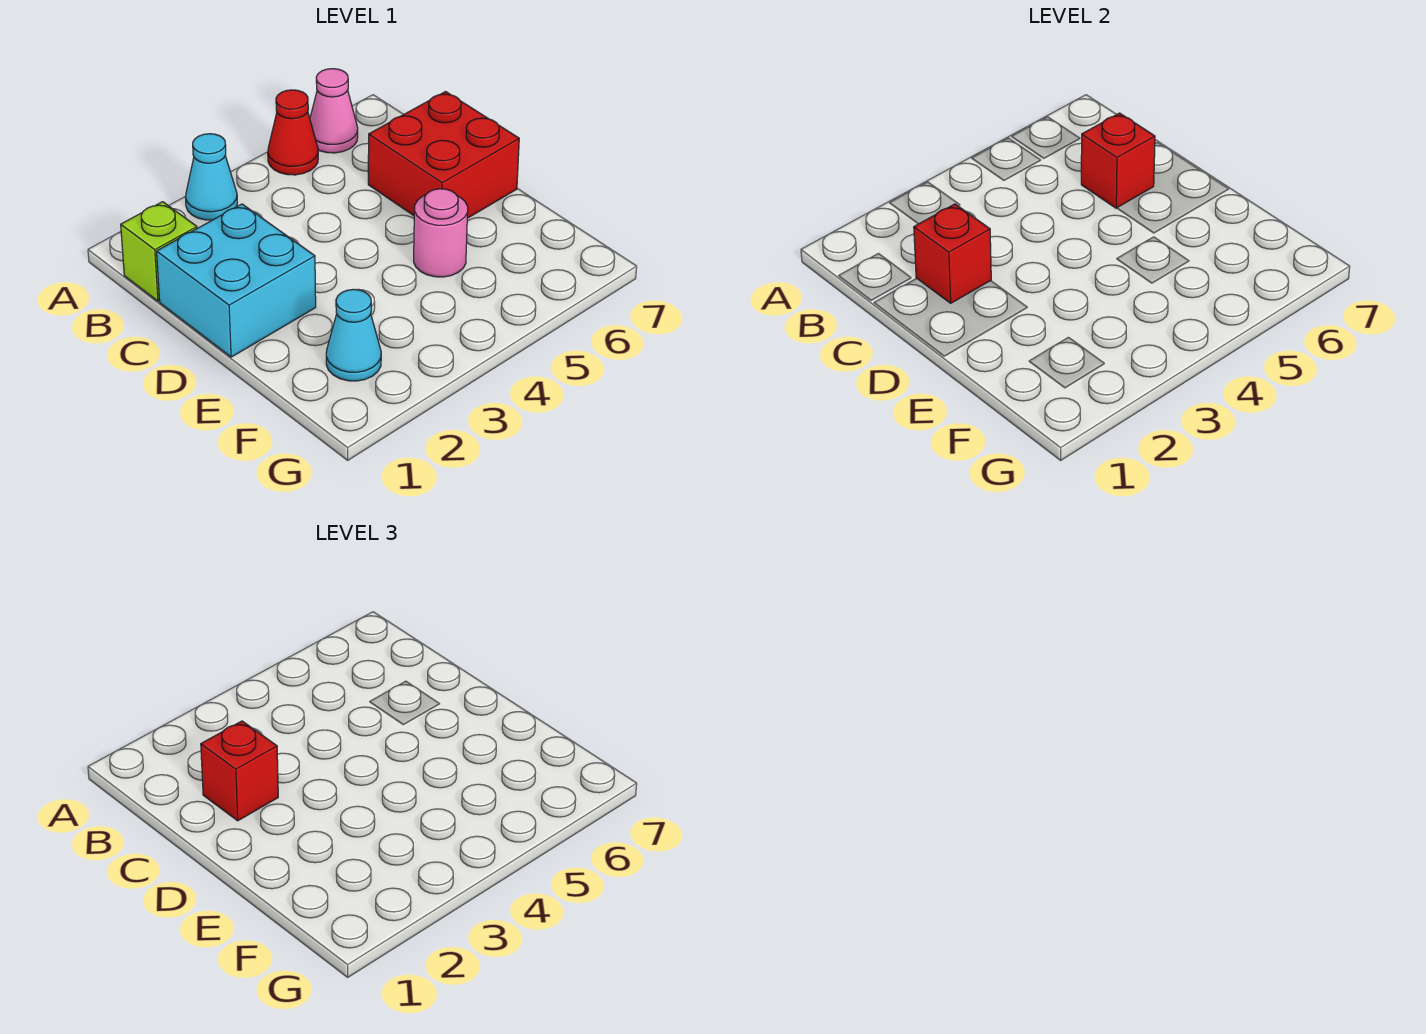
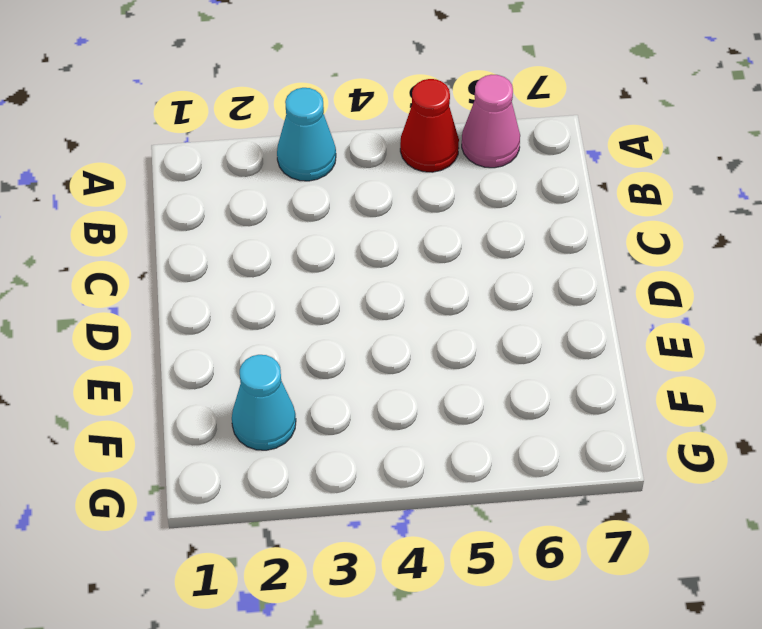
none -> lime brick B1 level 1
none -> cyan brick C1:D2 level 1

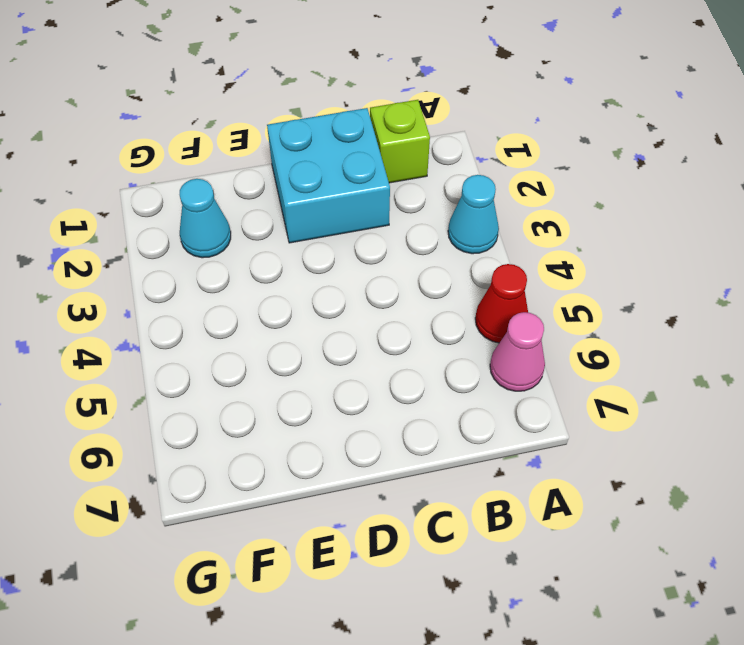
none -> red brick C6:D7 level 1
none -> pink round brick E5 level 1

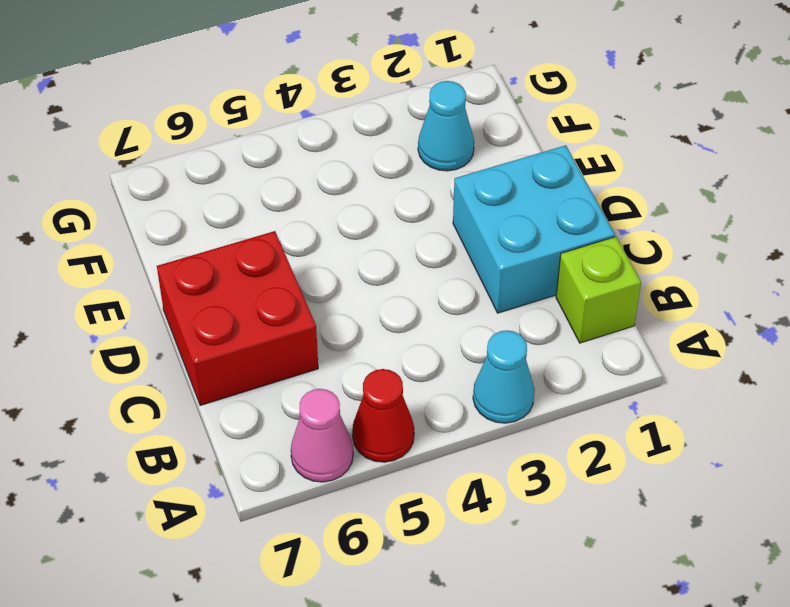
none -> pink round brick E5 level 1
none -> red brick C2 level 2

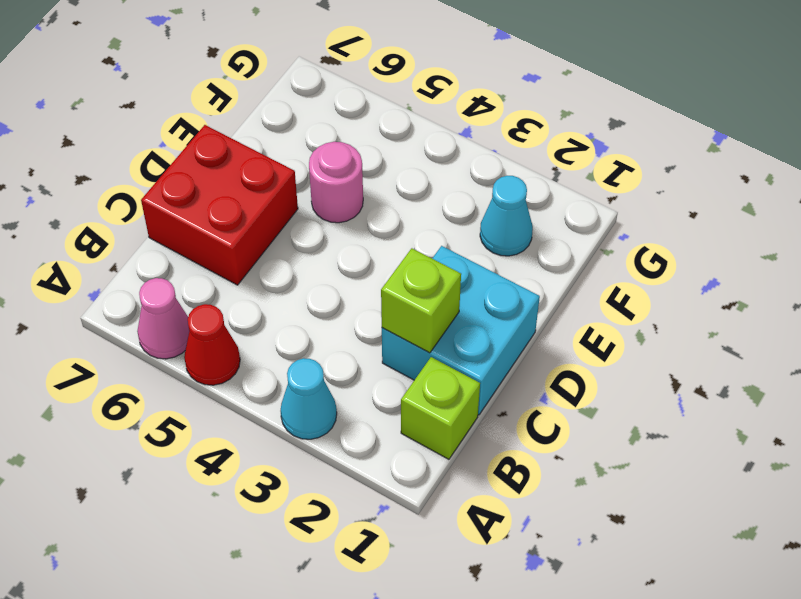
lime brick C2 level 2 -> red brick C2 level 2
none -> red brick C6 level 2
none -> red brick C2 level 3

